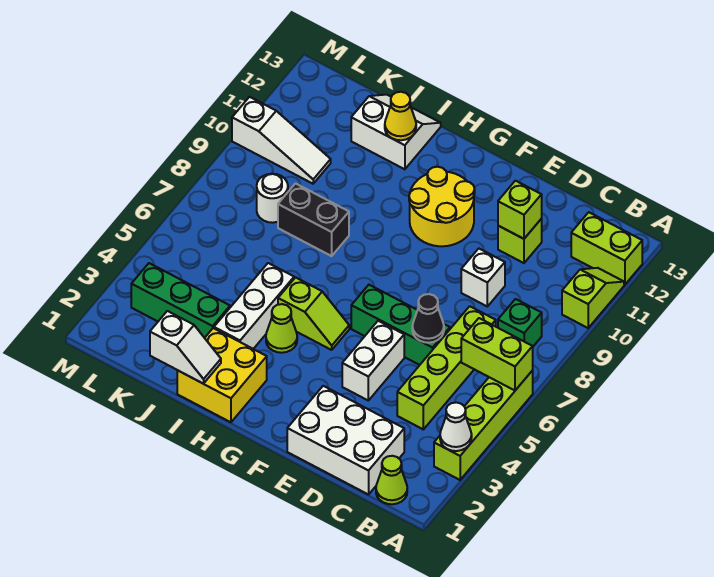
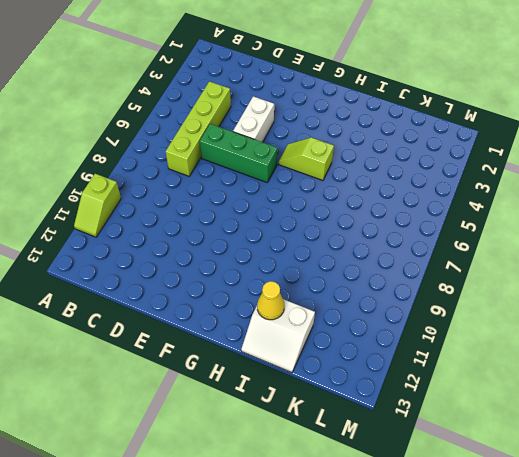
none -> lime brick A3:A6 level 1
none -> lime brick A12:B12 level 1
none -> lime cone B1 level 1

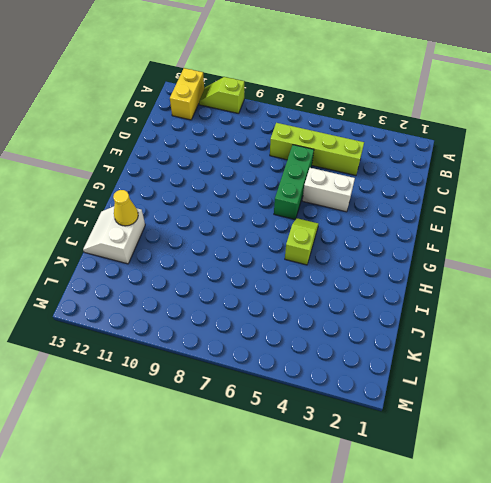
yellow brick A12:B12 level 1 -> lime brick A12:B12 level 1
none -> lime brick A3:A6 level 1
none -> lime cone B1 level 1
none -> green brick B8 level 1

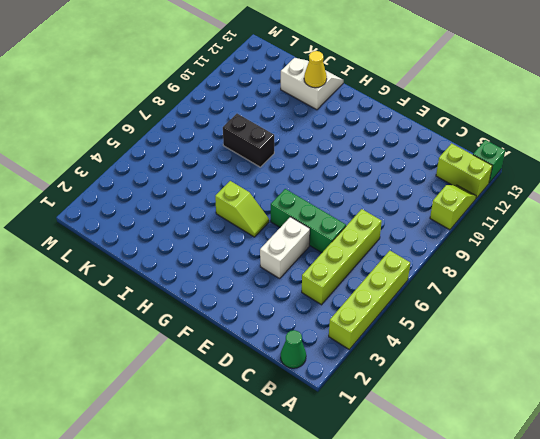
green brick A13 level 1 -> green brick B8 level 1
green cone B1 level 1 -> lime cone B1 level 1
none -> white brick C1:E2 level 1
none -> white brick D9 level 1
none -> lime brick D11 level 1

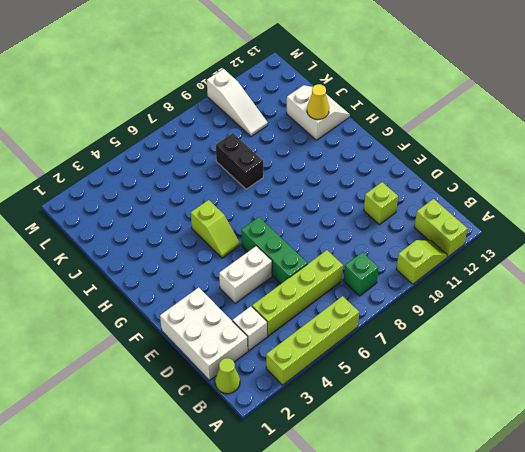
white brick C3 level 1 -> white brick D9 level 1
none -> yellow round brick F10:G11 level 1
none -> yellow brick H1:I2 level 1
none -> lime cone H4 level 1

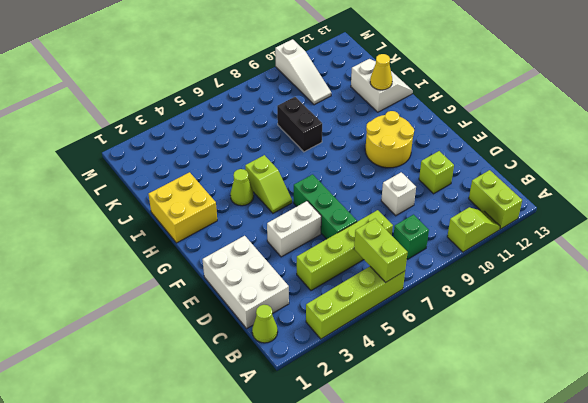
none -> white brick I3:I5 level 1
none -> green brick J3:L3 level 1
none -> white round brick K8 level 1

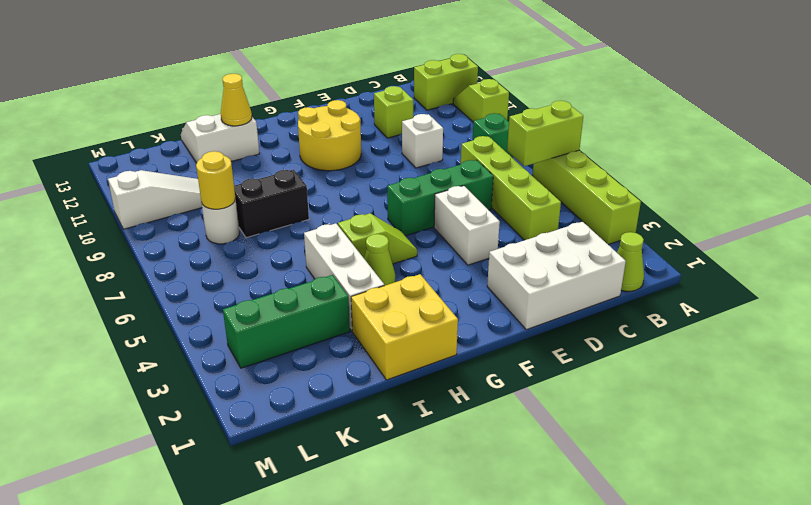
yellow round brick K8 level 2 -> none
none -> white cone A3 level 2
none -> black cone D6 level 2
none -> lime brick D11 level 2

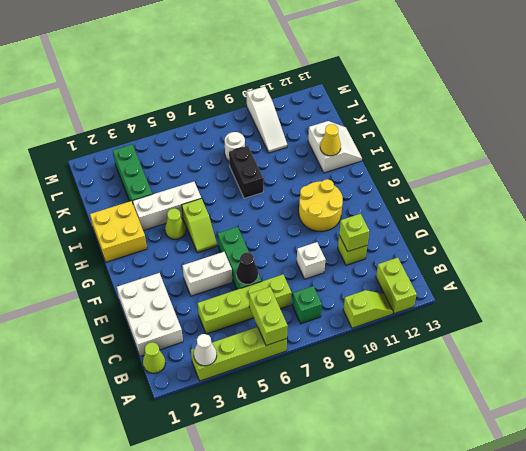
none -> white slope I1:J1 level 2 top J

